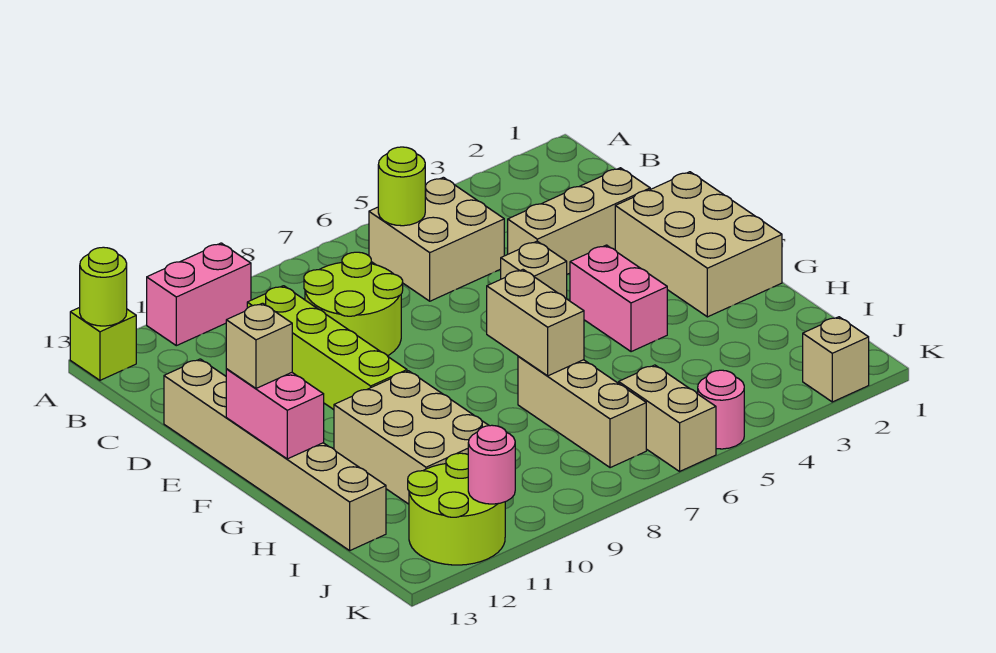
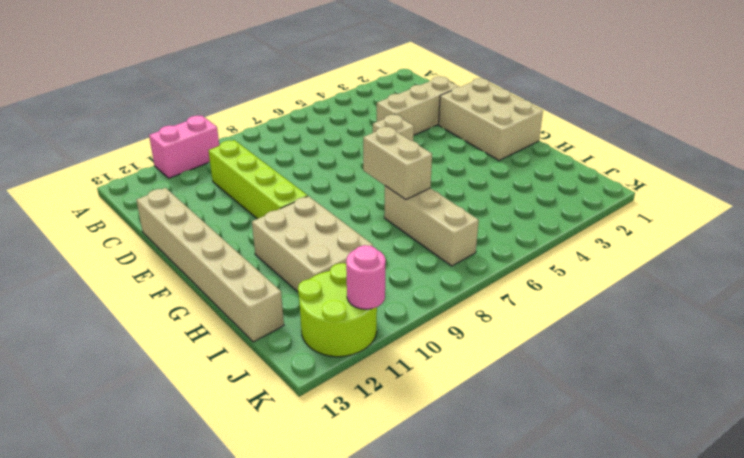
none -> lime brick A13 level 1
none -> tan brick B5:C6 level 1
none -> lime round brick C8:D9 level 1

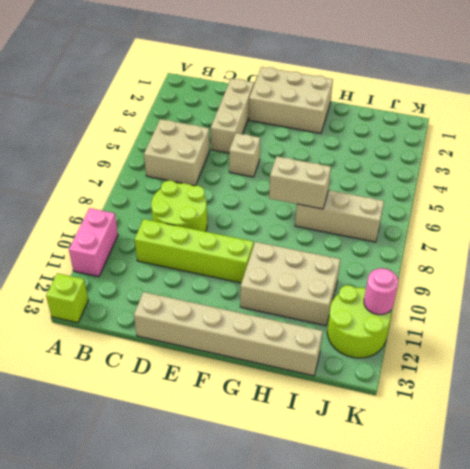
none -> pink brick F4:G4 level 1
none -> tan brick J6:K6 level 1
none -> tan brick K2 level 1

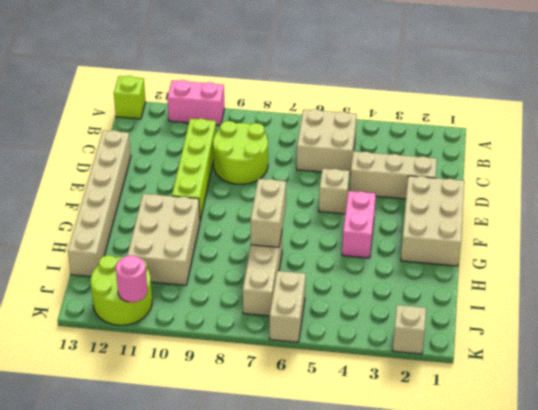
none -> pink round brick K5 level 1
none -> lime round brick A13 level 2
none -> lime round brick B6 level 2

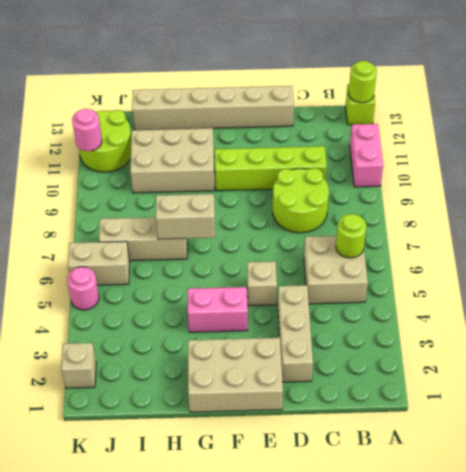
none -> pink brick F13:G13 level 2
none -> tan brick F13 level 3

